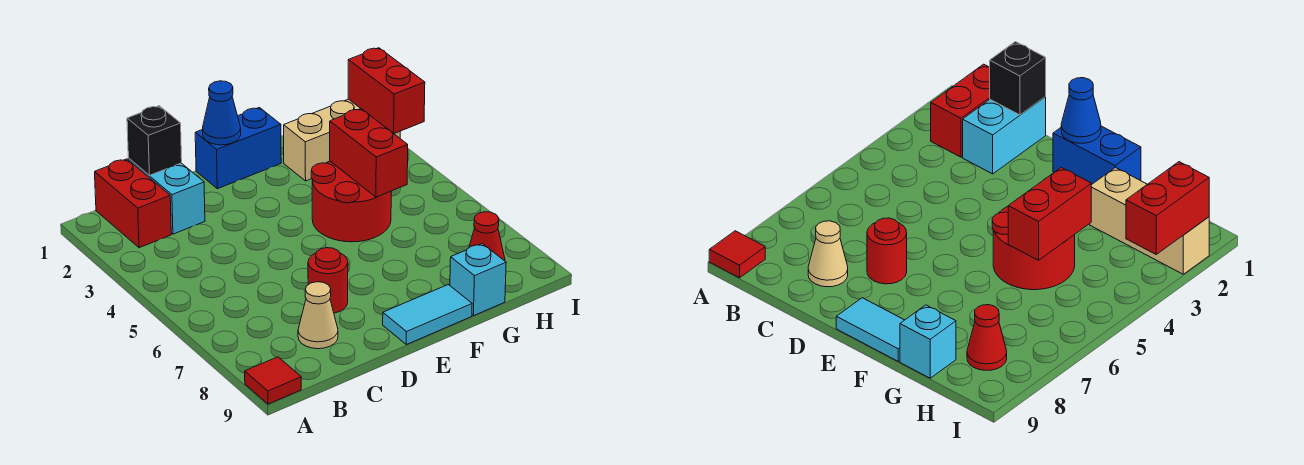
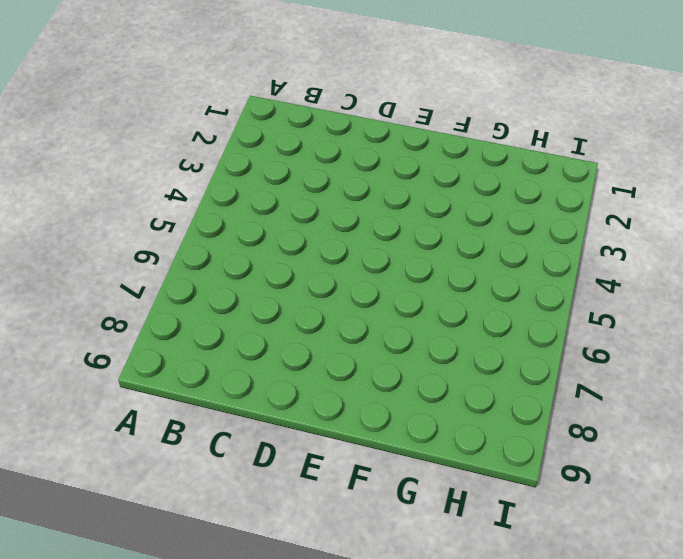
none -> red tile A9 level 1
none -> red brick B1:B2 level 1
none -> cyan brick C1:C2 level 1

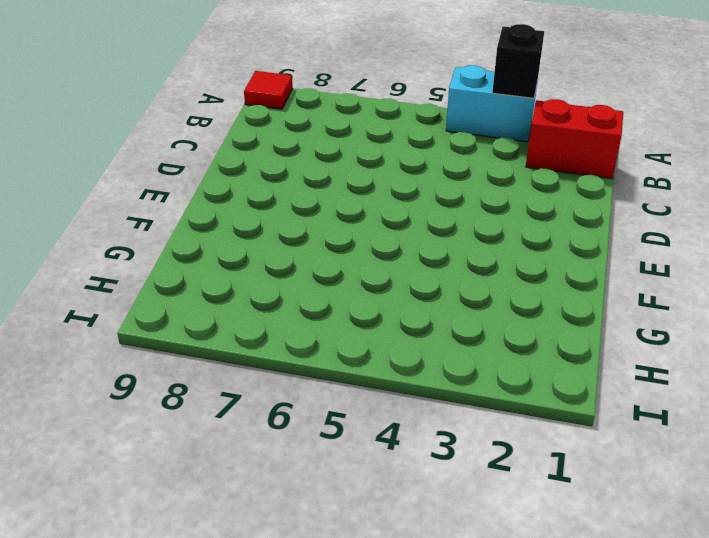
cyan brick A3:A4 level 1 -> cyan brick C1:C2 level 1
black brick A3 level 2 -> black brick C1 level 2
none -> tan cone C8 level 1
none -> red round brick D7 level 1
none -> blue brick E1:F1 level 1

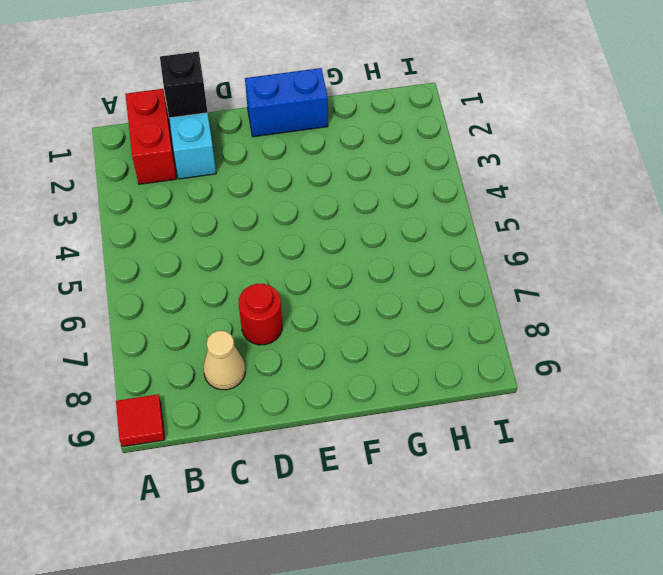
none -> cyan tile E9:F9 level 1
none -> red round brick F4:G5 level 1
none -> tan brick G2:I2 level 1

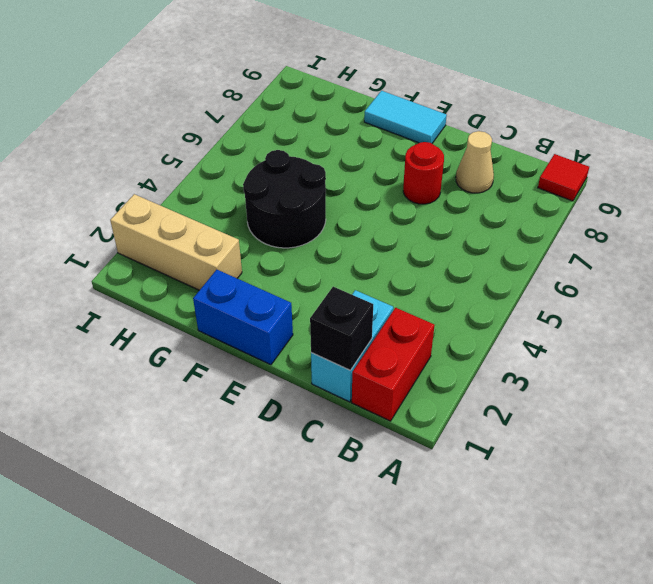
black round brick F4:G5 level 1 -> red round brick F4:G5 level 1
none -> cyan brick G9 level 1
none -> red cone H8 level 1
none -> blue cone E1 level 2

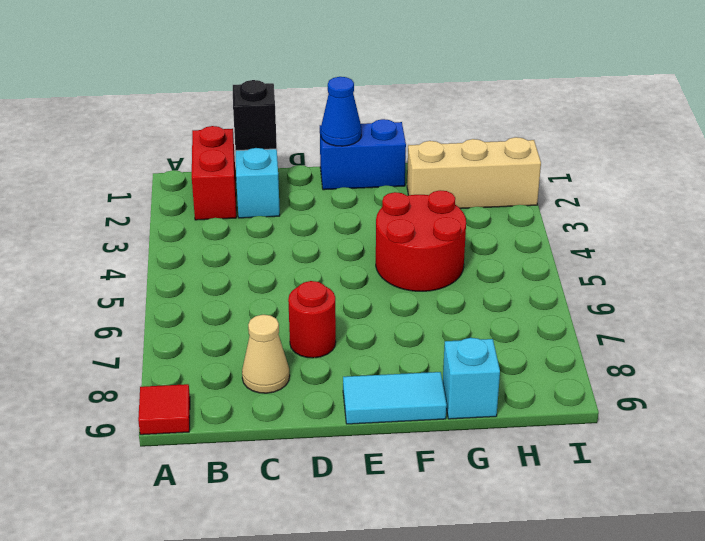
none -> red cone H8 level 1
none -> red brick G4:G5 level 2
none -> red brick I2:I3 level 2

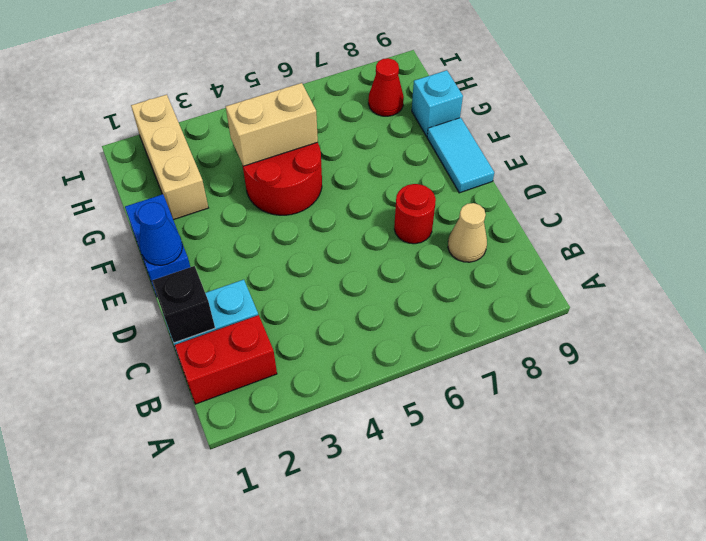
tan brick G4:G5 level 2 -> red brick G4:G5 level 2
none -> red tile A9 level 1
none -> red brick I2:I3 level 2

